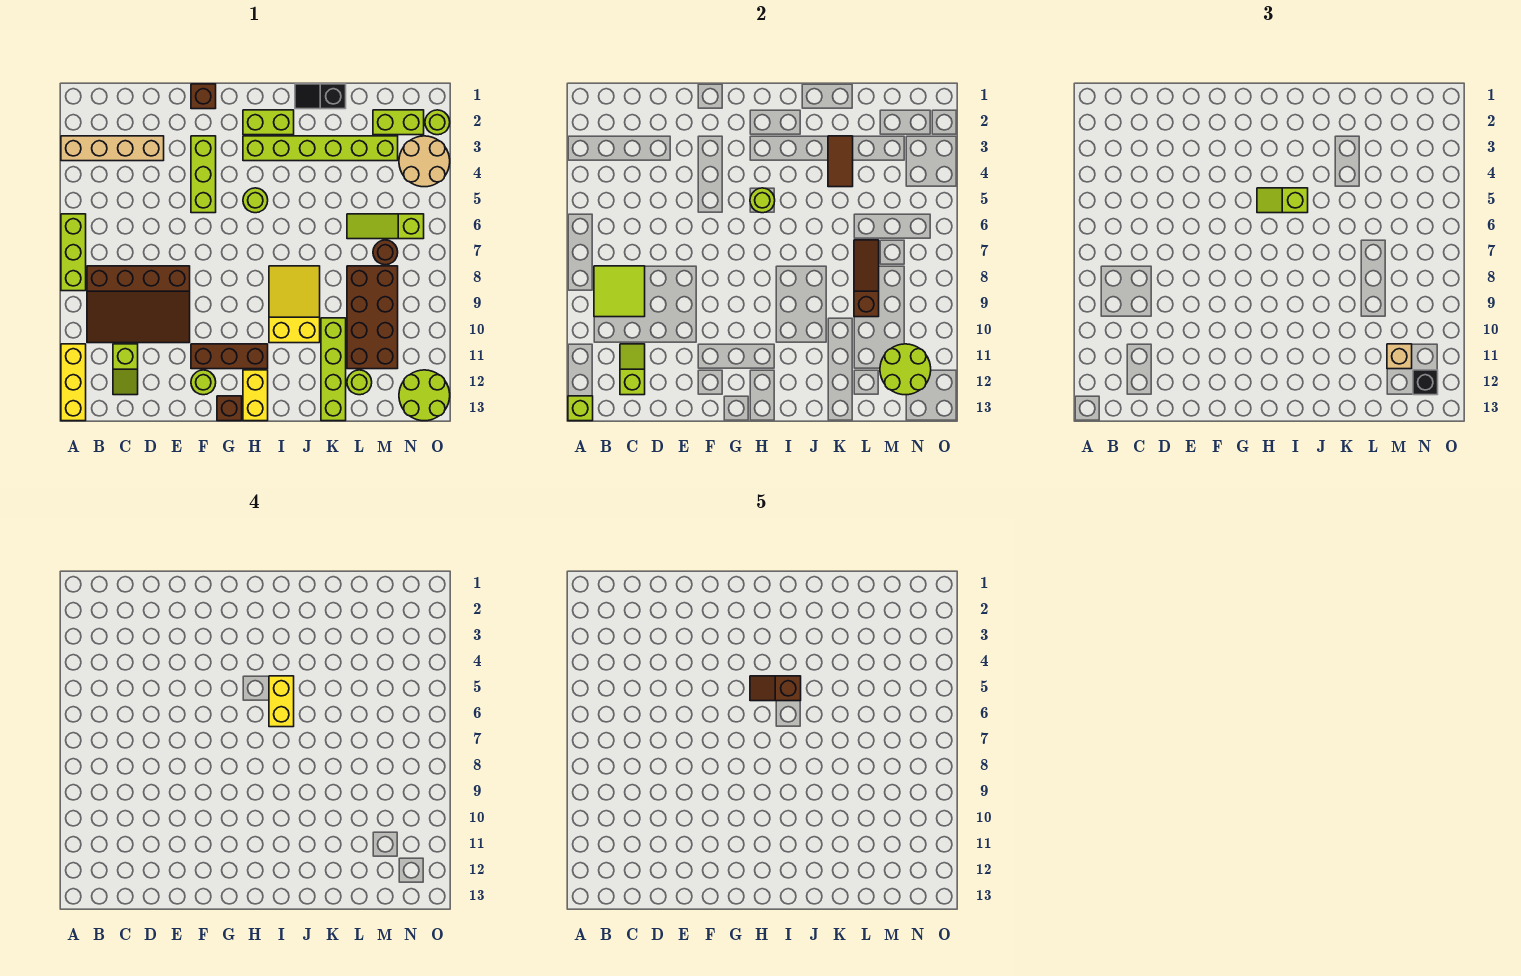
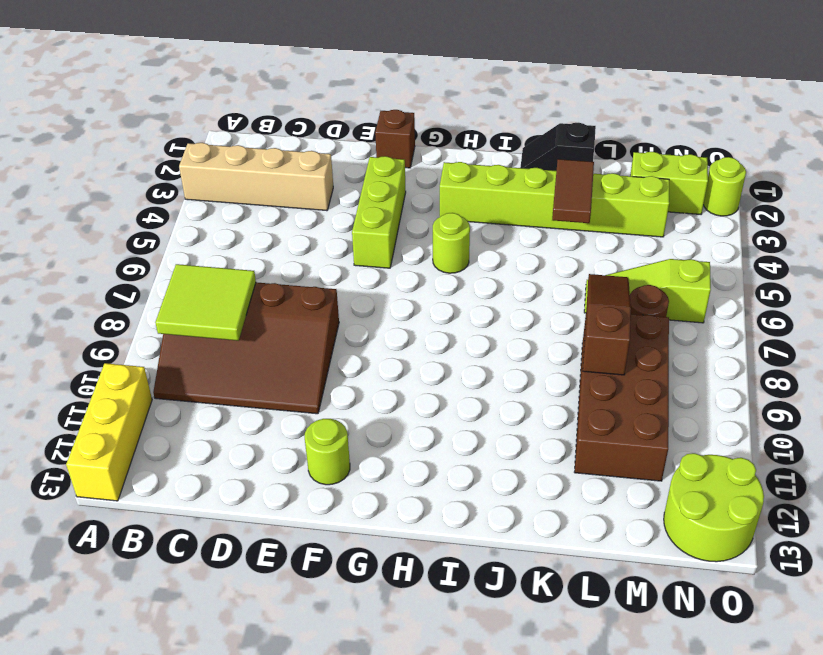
none -> lime brick A6:A8 level 1
none -> lime slope C11:C12 level 1 top 11
none -> brown brick F11:H11 level 1
none -> brown brick G13 level 1

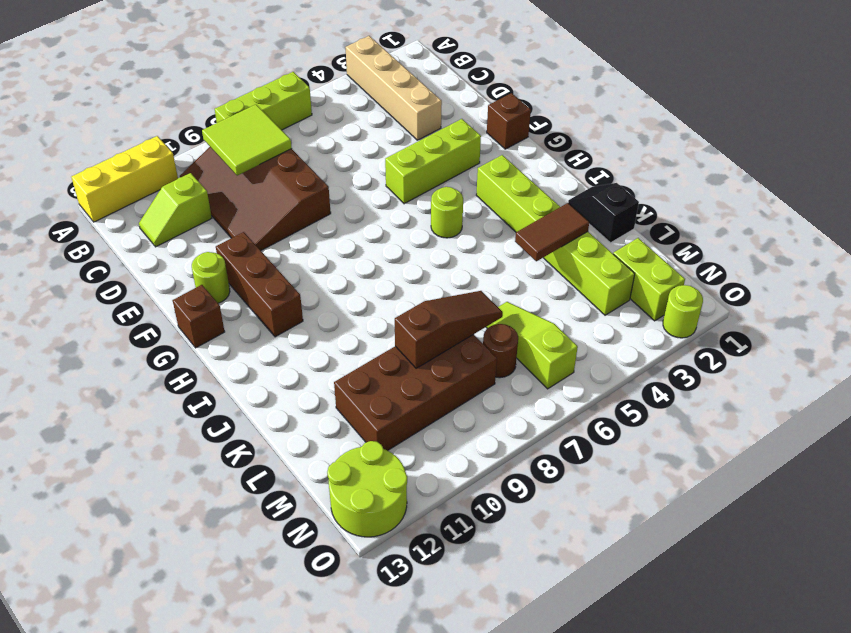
none -> lime brick H2:I2 level 1
none -> yellow brick H12:H13 level 1
none -> yellow slope I8:J10 level 1 top 10
none -> lime brick K10:K13 level 1

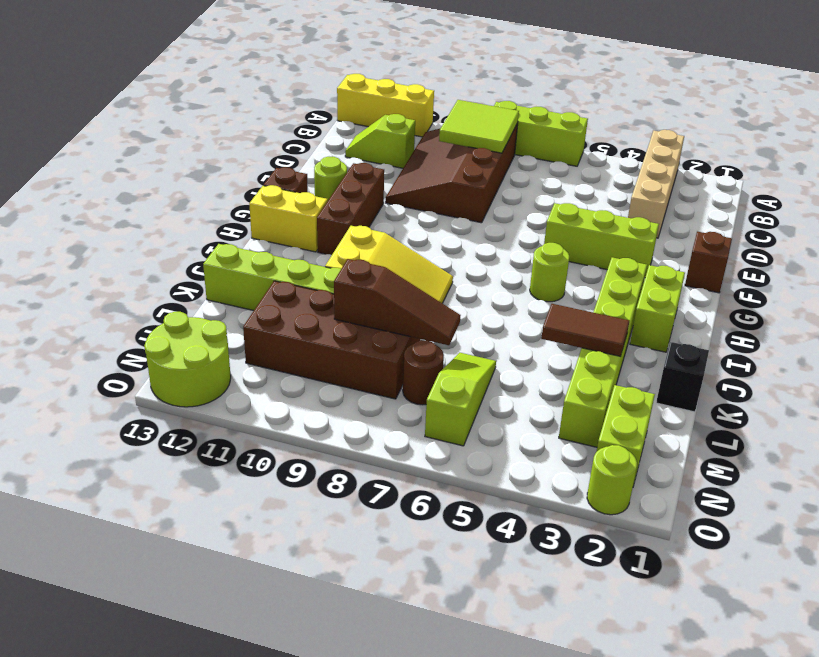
none -> lime round brick L12 level 1
none -> tan round brick N3:O4 level 1
none -> lime brick A13 level 2
none -> lime slope C11:C12 level 2 top 12

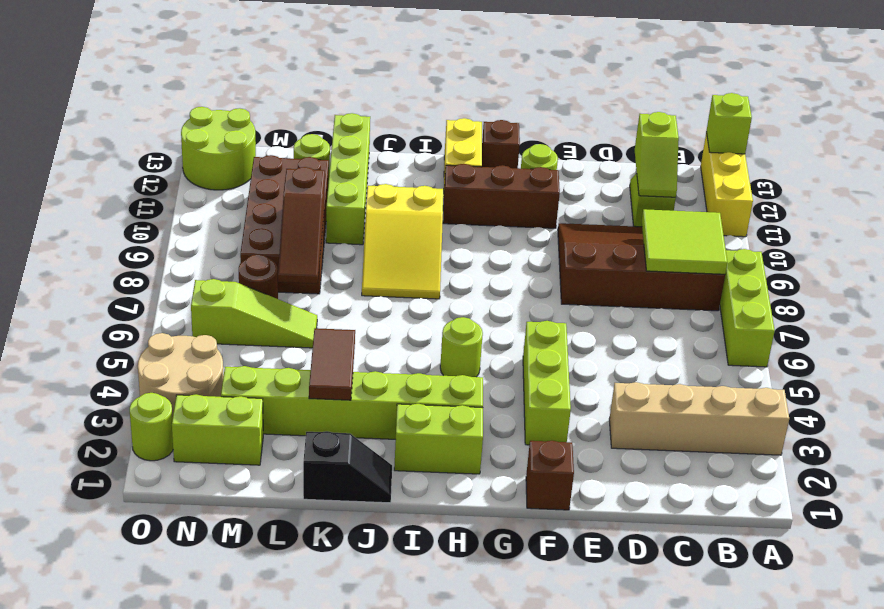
none -> lime round brick H5 level 2
none -> lime round brick M11:N12 level 2
none -> lime slope H5:I5 level 3 top I
none -> tan brick M11 level 3

